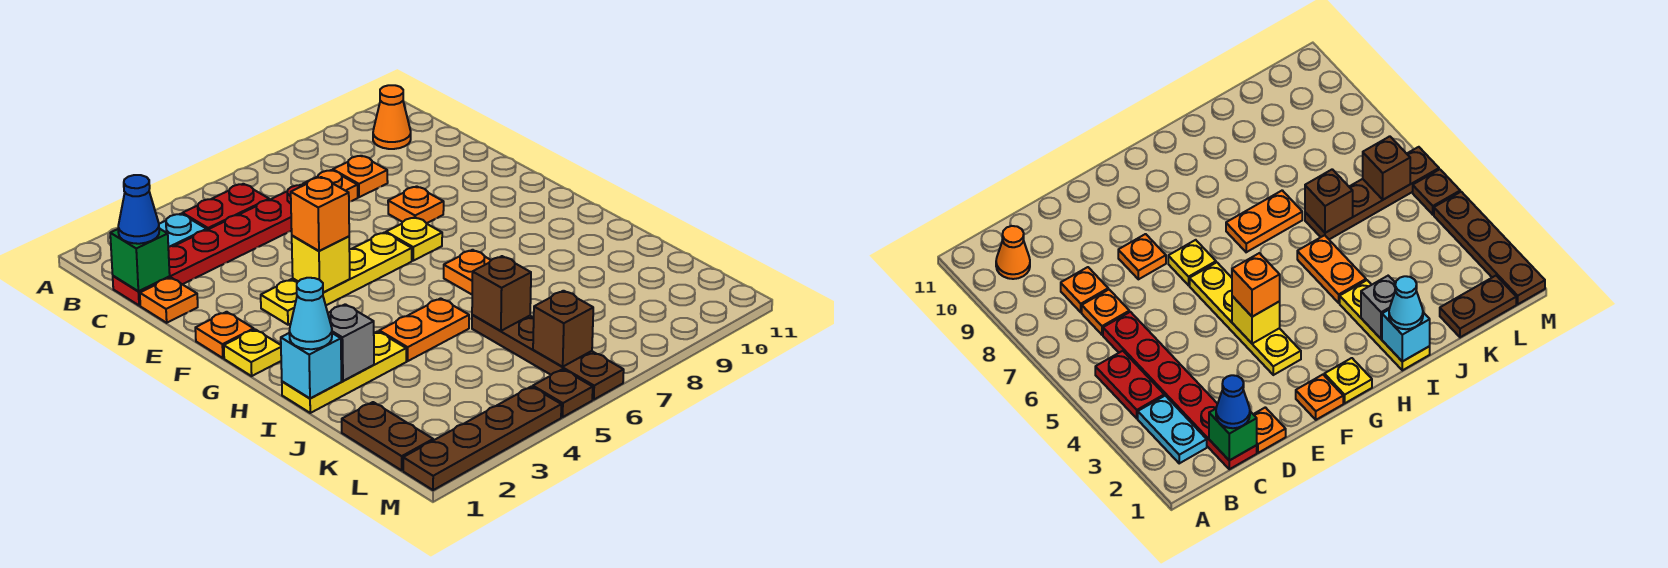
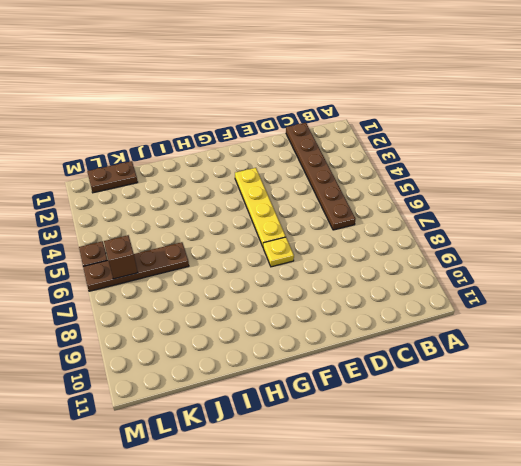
brown plate C1:C6 level 1 -> red plate C1:C6 level 1
none -> cyan plate B2:B3 level 1
none -> red plate B4:B5 level 1
none -> orange cone B10 level 1

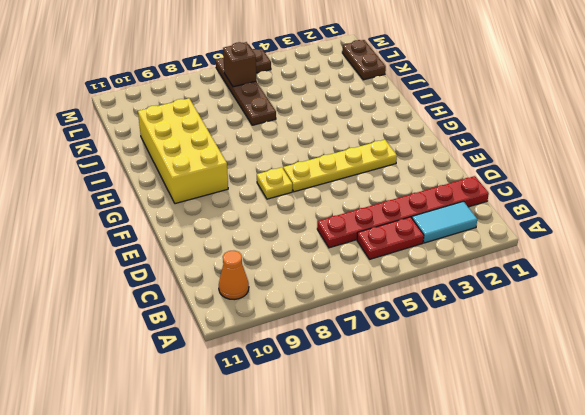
cyan tile B2:B3 level 1 -> cyan plate B2:B3 level 1
yellow brick G9:J10 level 1 -> none
none -> orange plate C7 level 1
none -> orange plate C8 level 1
none -> orange plate D1 level 1

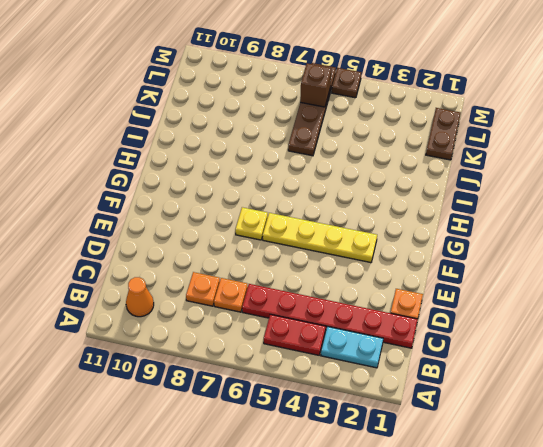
none -> orange plate E8 level 1
none -> orange plate F1 level 1
none -> yellow plate G1 level 1

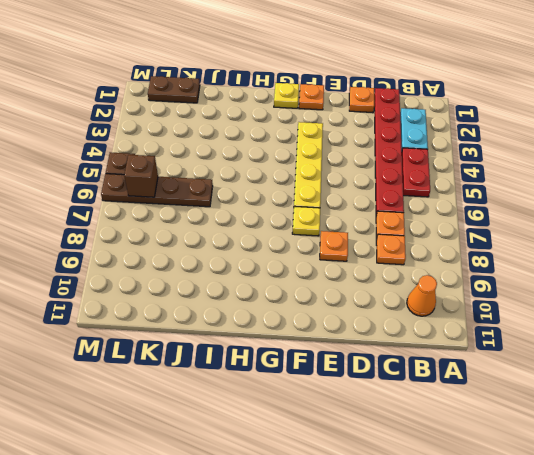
none -> orange plate H7:I7 level 1
none -> yellow plate I1:I3 level 1
none -> orange plate I4:I5 level 1

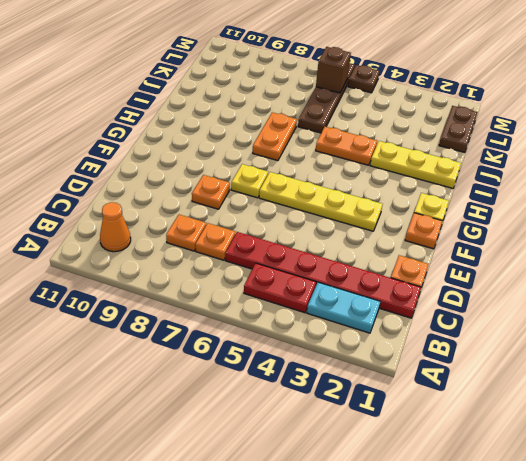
none -> brown plate M1:M4 level 1
none -> green brick C1 level 2
none -> yellow brick F4 level 2

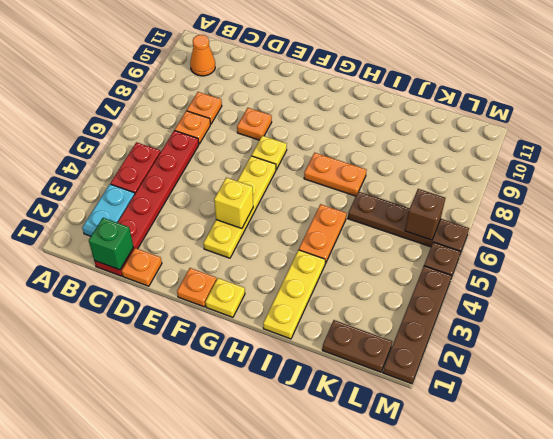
none -> cyan brick I1 level 2
none -> grey brick I2 level 2
none -> brown brick J6 level 2

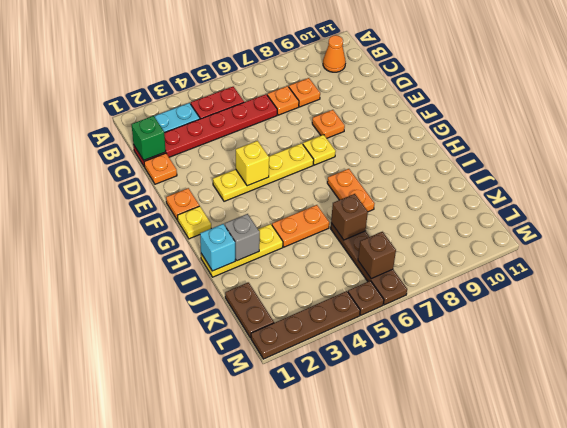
none -> blue cone C1 level 3
none -> orange brick F4 level 3
none -> cyan cone I1 level 3

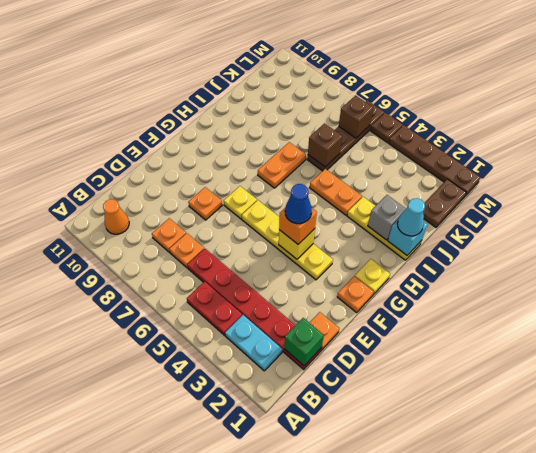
blue cone F4 level 4 -> blue cone C1 level 3

